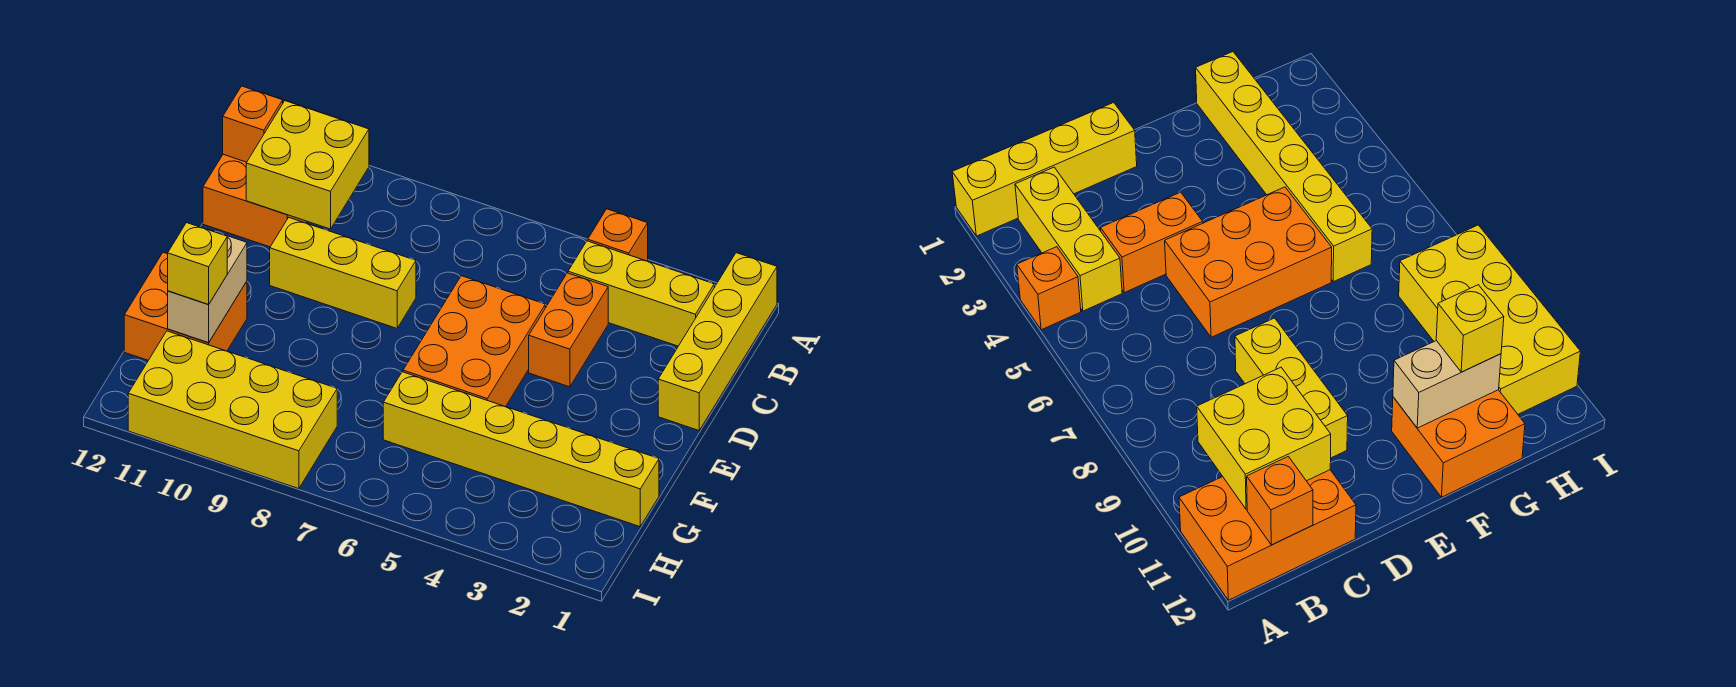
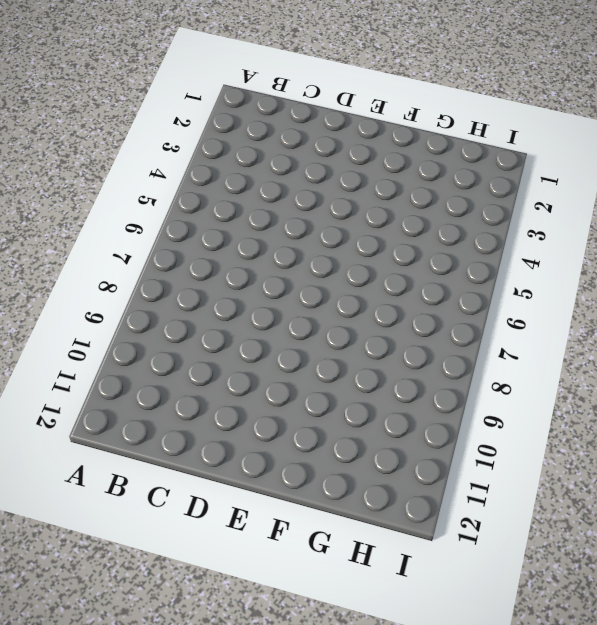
none -> yellow brick A1:D1 level 1
none -> orange brick A4 level 1
none -> orange brick A11:C12 level 1

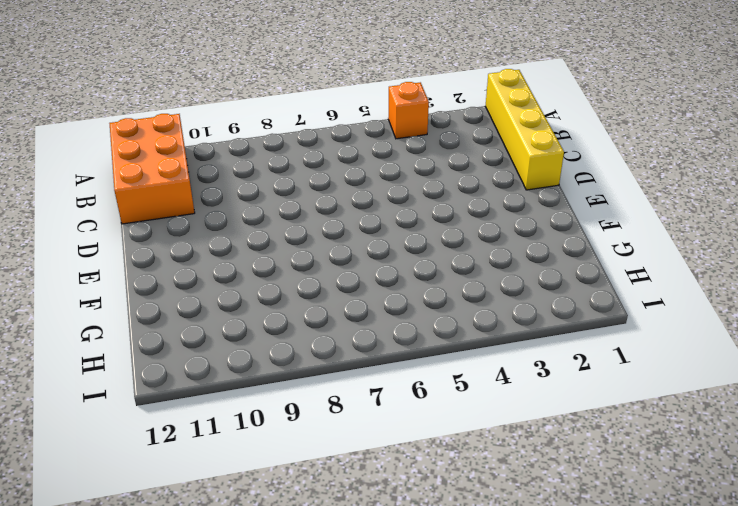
none -> yellow brick B2:B4 level 1
none -> orange brick C4:D4 level 1
none -> orange brick D5:F6 level 1

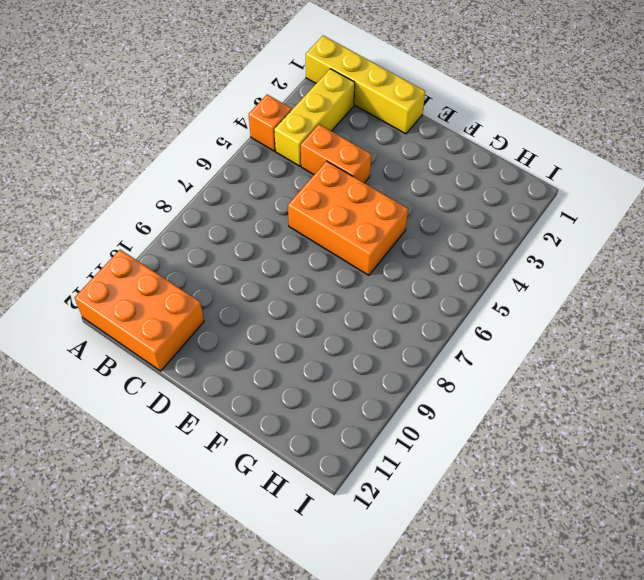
none -> yellow brick D8:D10 level 1
none -> orange brick F11:G12 level 1
none -> yellow brick G1:G6 level 1

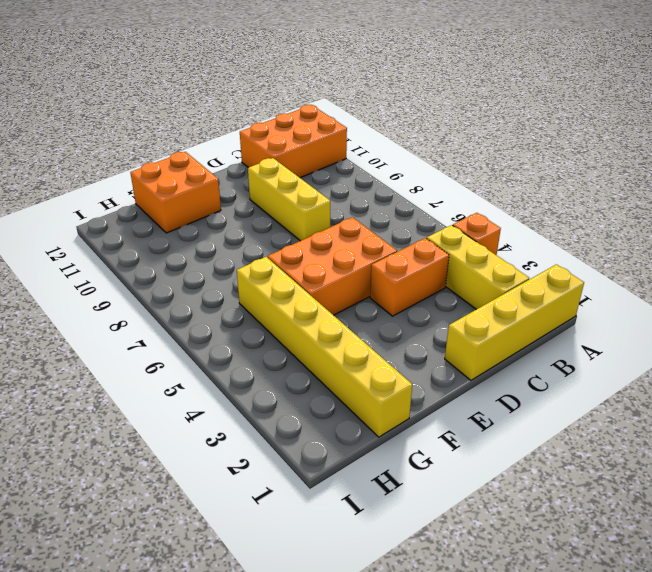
none -> yellow brick H8:I11 level 1
none -> yellow brick B10:C11 level 2
none -> orange brick B12 level 2

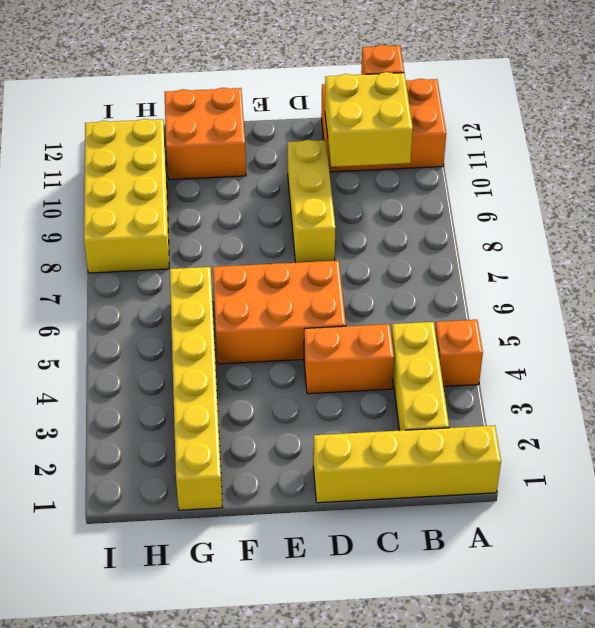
none -> tan brick F11:G11 level 2
none -> yellow brick G11 level 3

